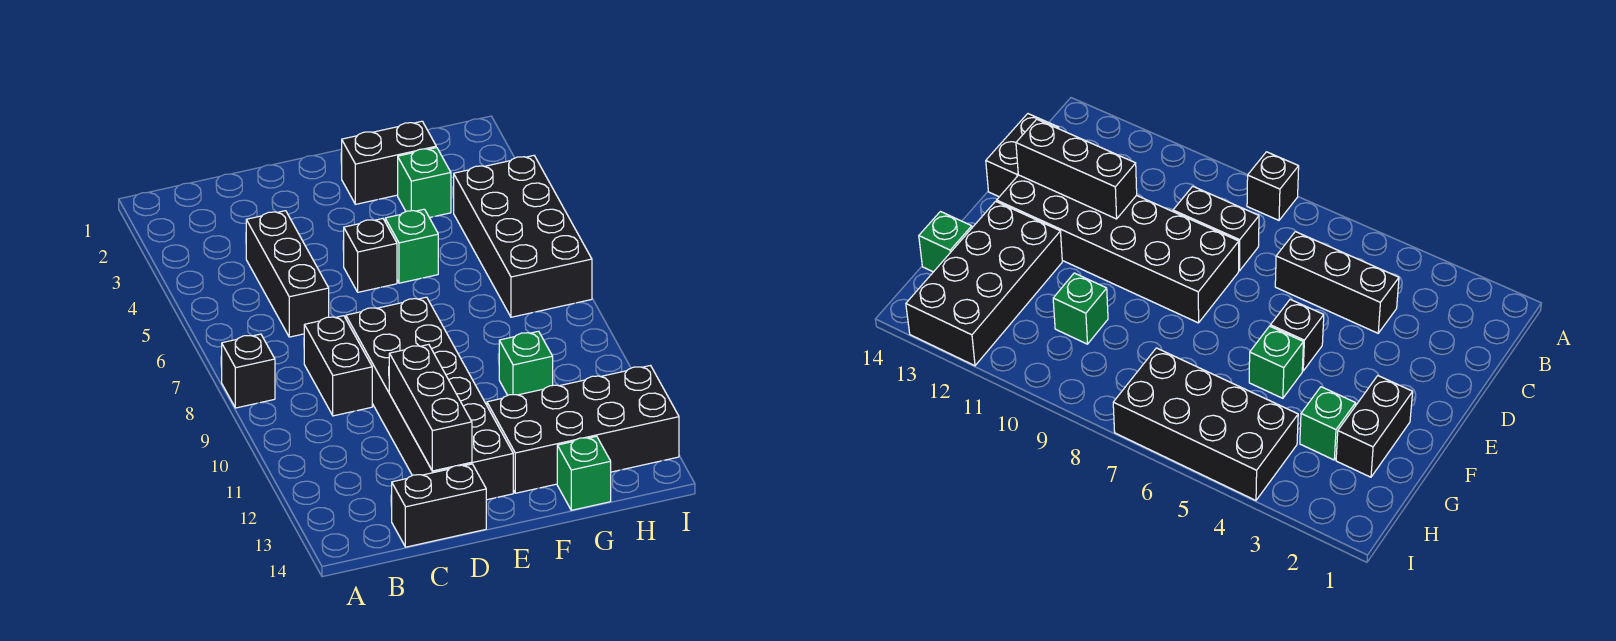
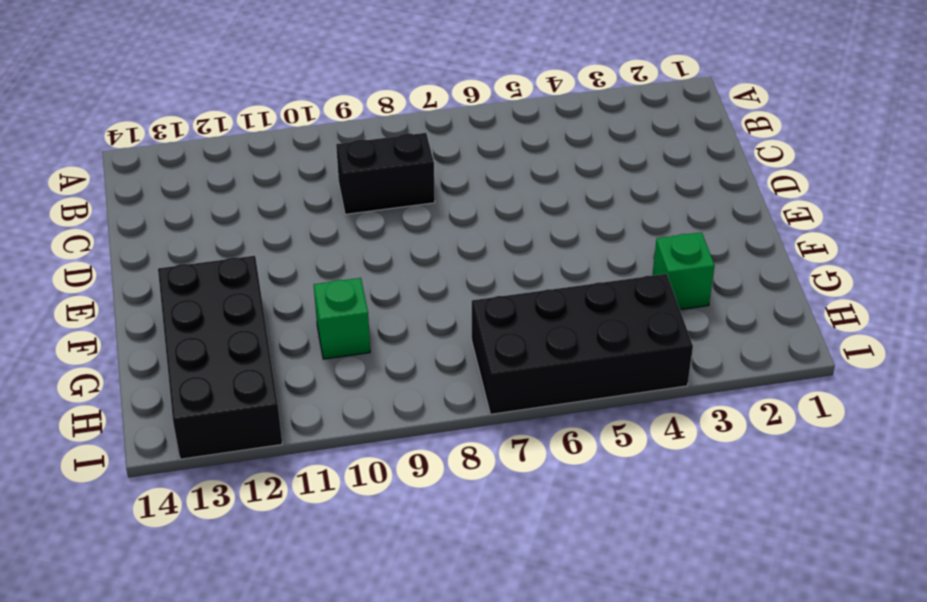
none -> black brick A8 level 1
none -> black brick C4:C6 level 1
none -> black brick C14:D14 level 1

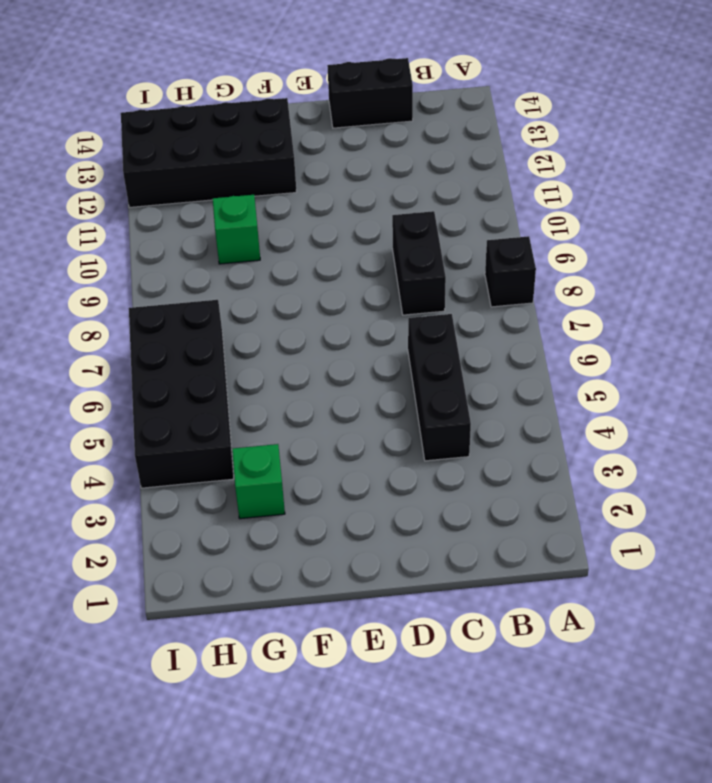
none -> black brick D8:E13 level 1
none -> black brick E5 level 1
none -> black brick F2:G2 level 1

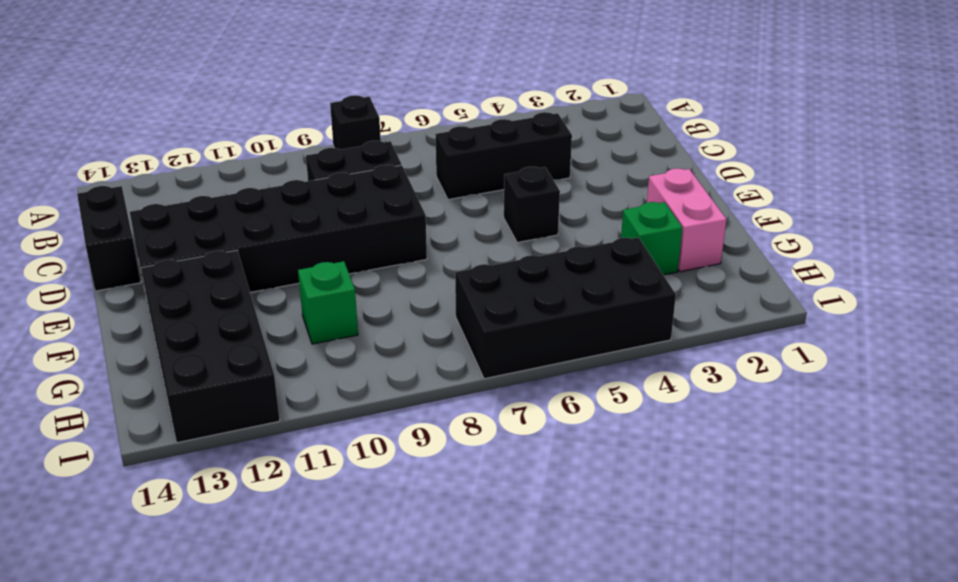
pink brick F2:G2 level 1 -> black brick F2:G2 level 1
none -> green brick F5 level 1
none -> green brick G14 level 1
none -> black brick D11:D13 level 2

